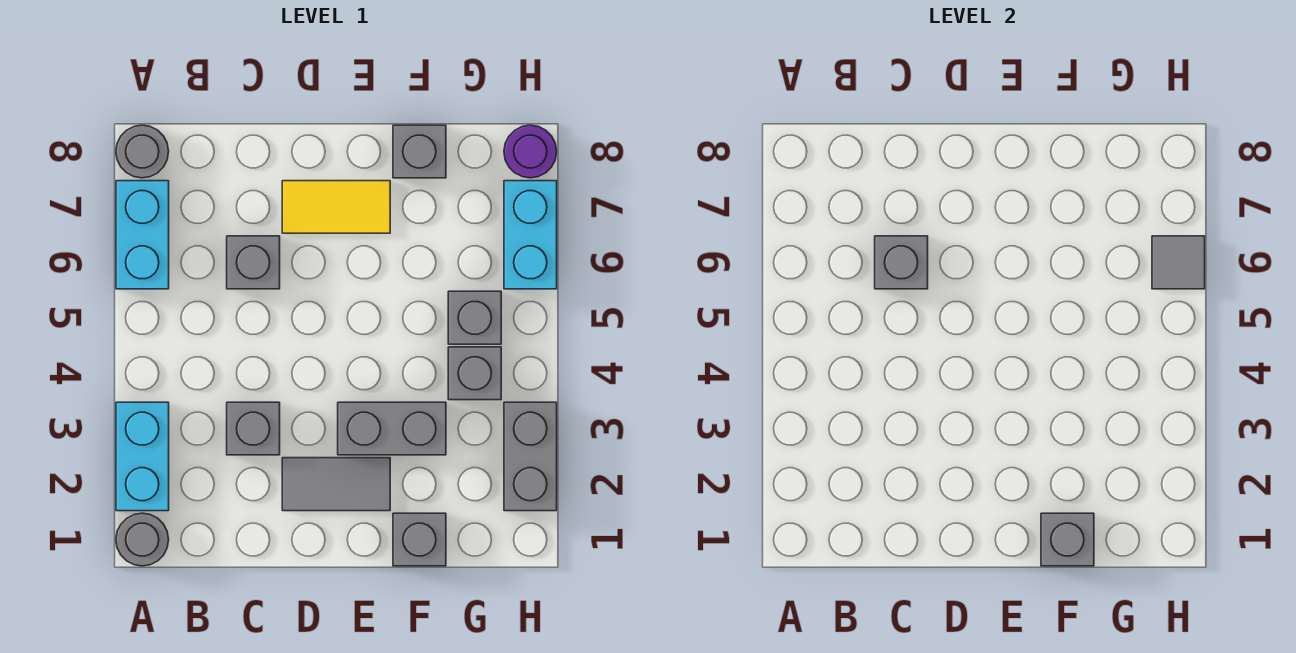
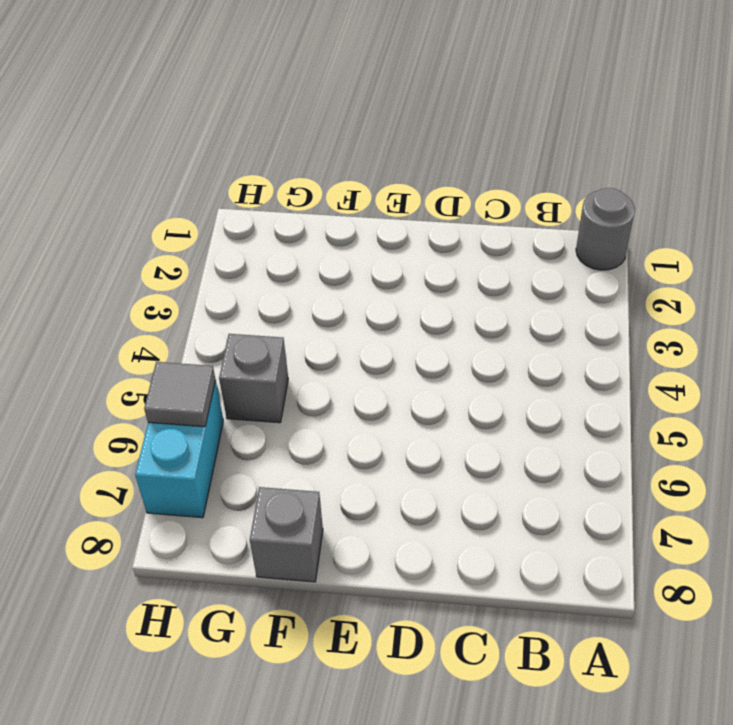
none -> cyan brick A2:A3 level 1
none -> cyan brick A6:A7 level 1
none -> grey round brick A8 level 1

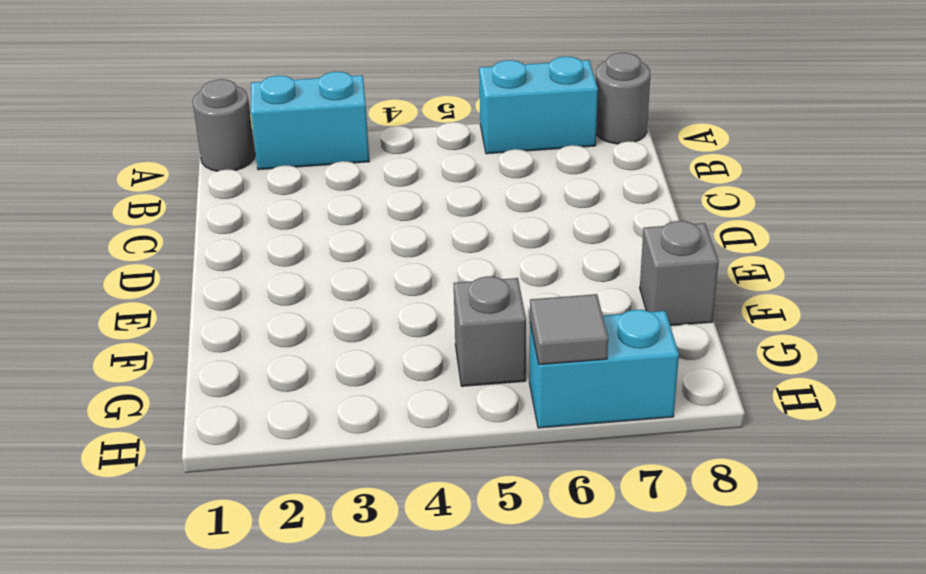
none -> grey brick C3 level 1
none -> grey brick C6 level 1
none -> grey tile D2:E2 level 1

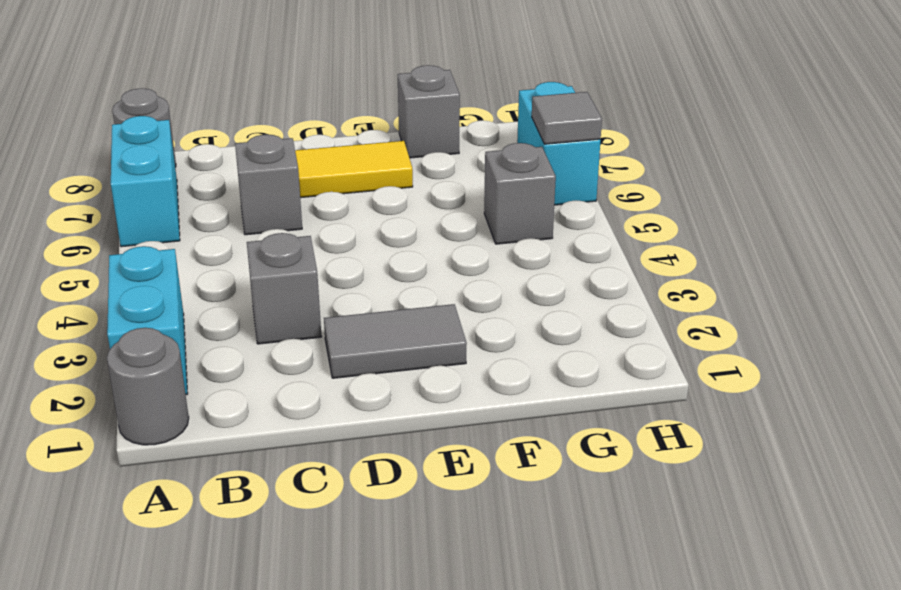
none -> grey brick E3:F3 level 1
none -> grey brick F1 level 1
none -> grey brick G4 level 1

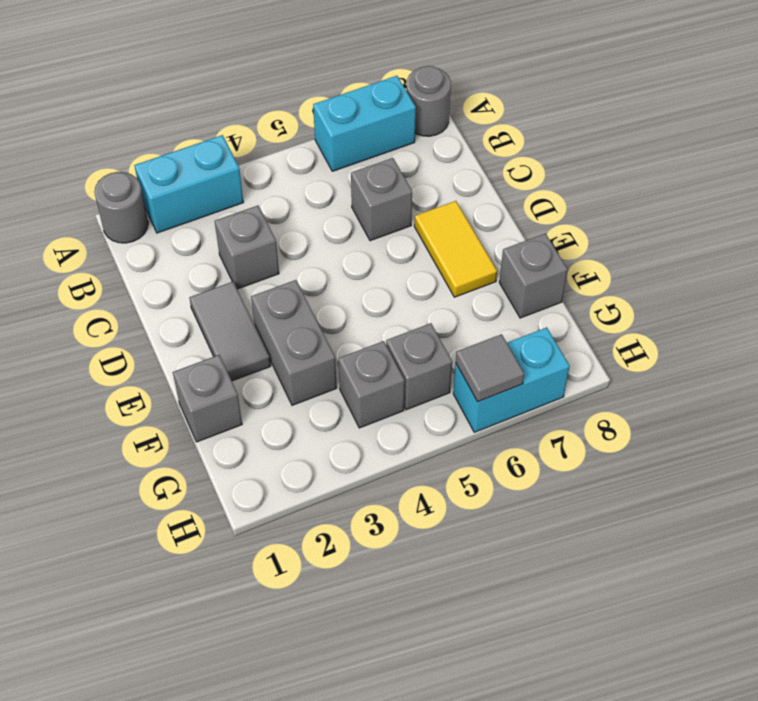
none -> grey brick H2:H3 level 1
none -> purple round brick H8 level 1
none -> grey brick C6 level 2

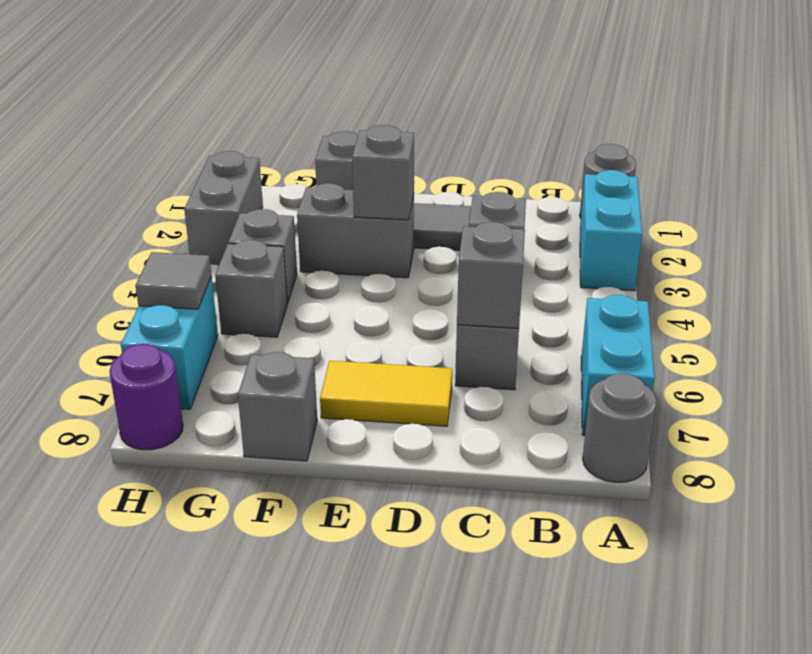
grey brick E3 level 2 -> grey brick F1 level 2

